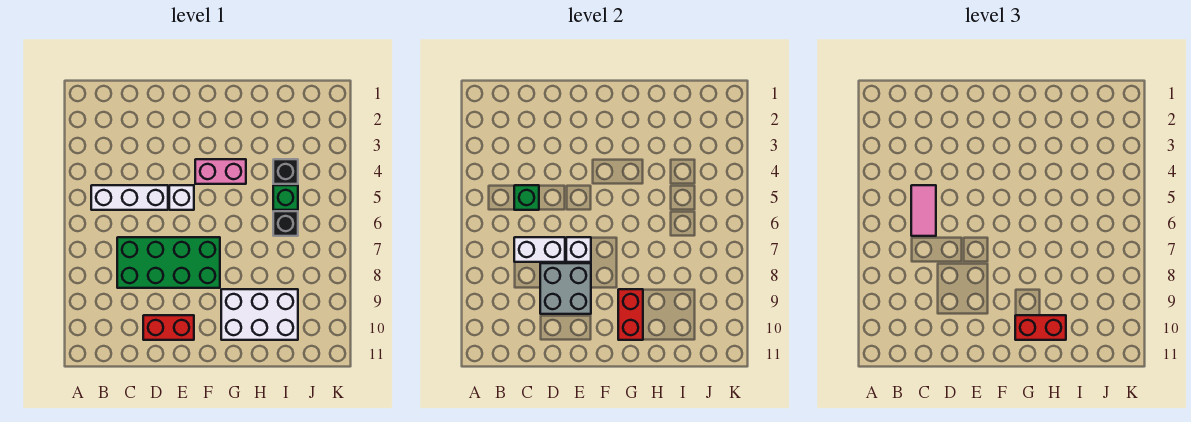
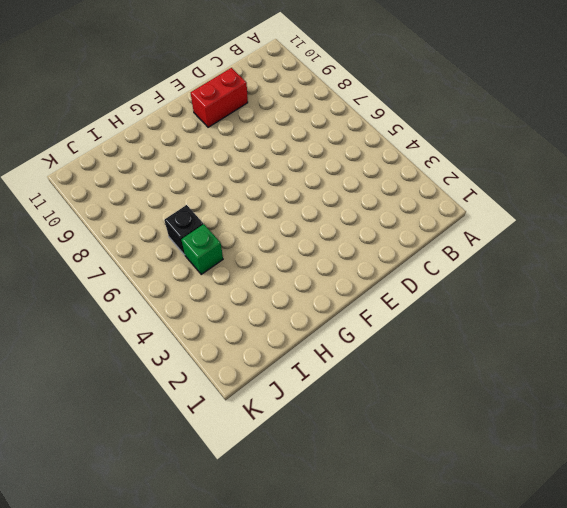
none -> white brick B5:D5 level 1
none -> green brick C7:F8 level 1
none -> white brick E5 level 1

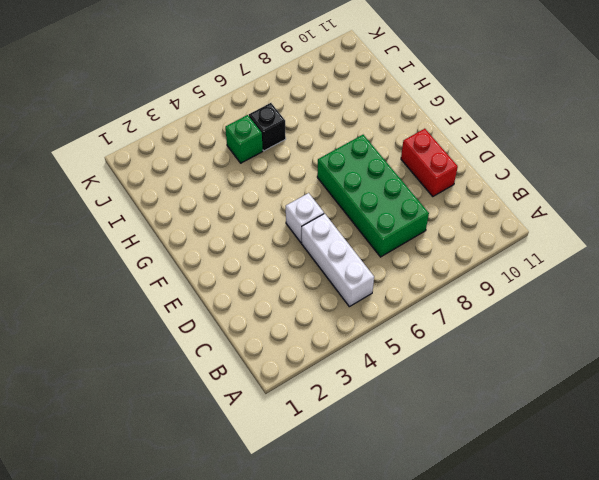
none -> pink brick F4:G4 level 1
none -> white brick G9:I10 level 1
none -> black brick I4 level 1

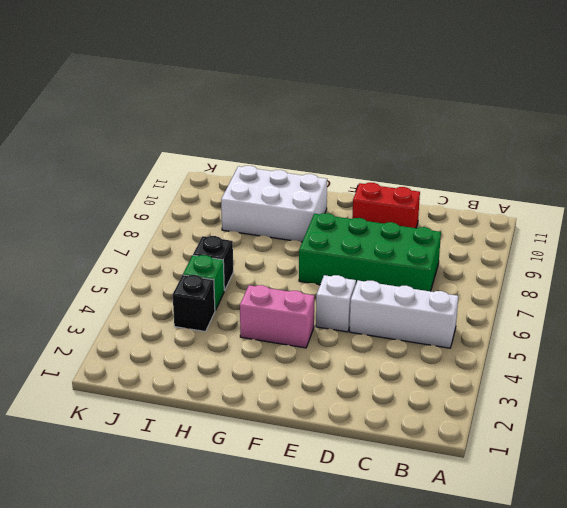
none -> green brick C5 level 2
none -> white brick C7:D7 level 2
none -> grey brick D8:E9 level 2

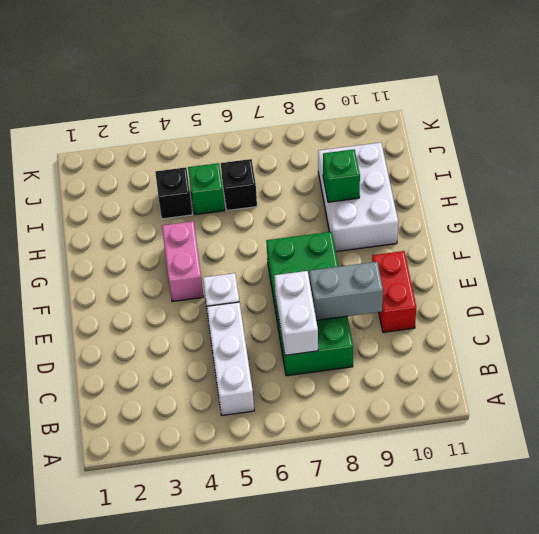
grey brick D8:D9 level 2 -> grey brick D8:E9 level 2
green brick H9 level 2 -> green brick C5 level 2
none -> white brick E7 level 2
none -> red brick G9:G10 level 2
none -> pink tile C5:C6 level 3

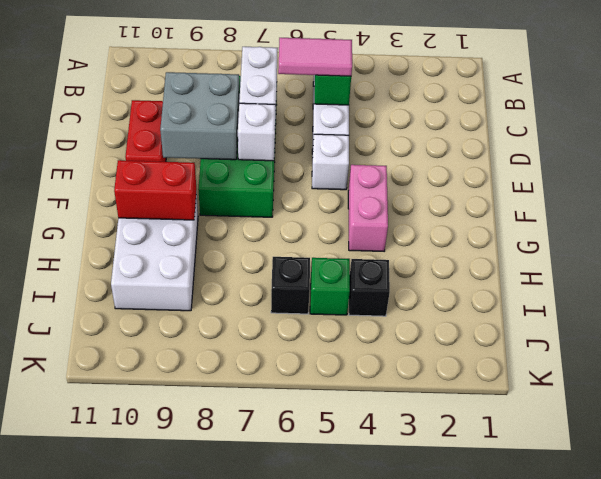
none -> red brick G10:H10 level 3

